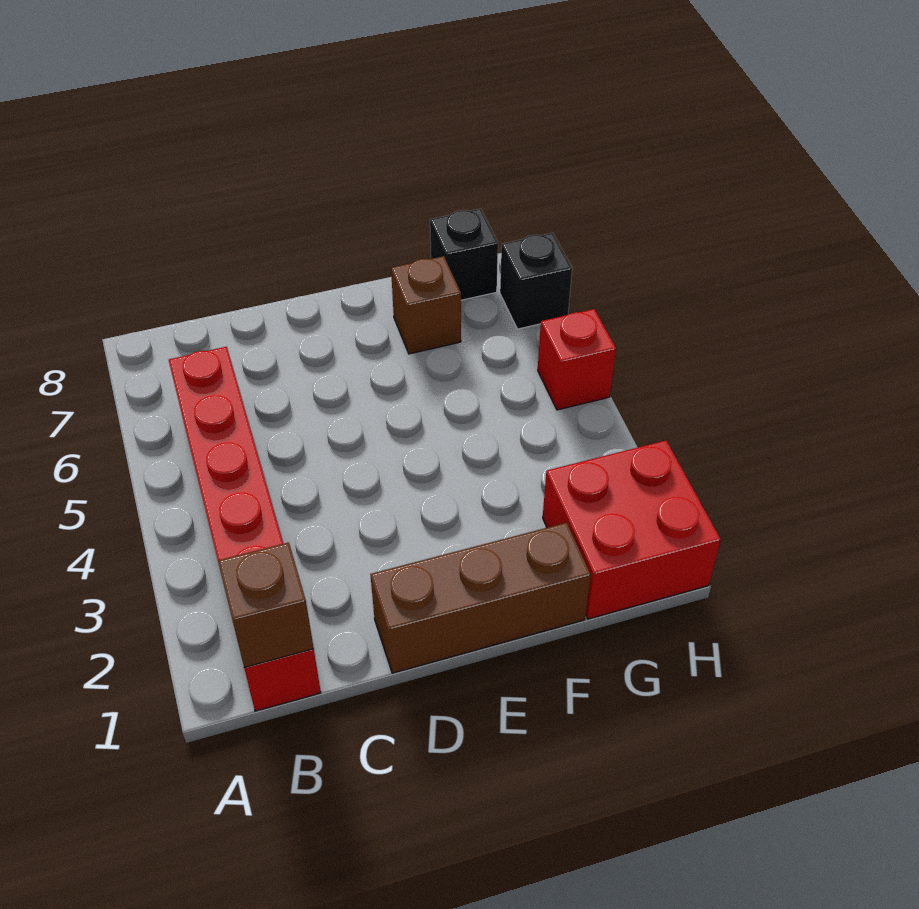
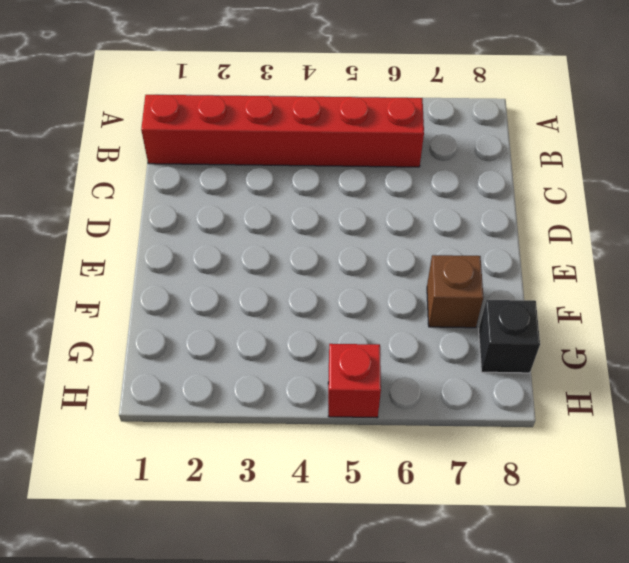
none -> brown brick D1:F1 level 1
none -> red brick G1:H2 level 1

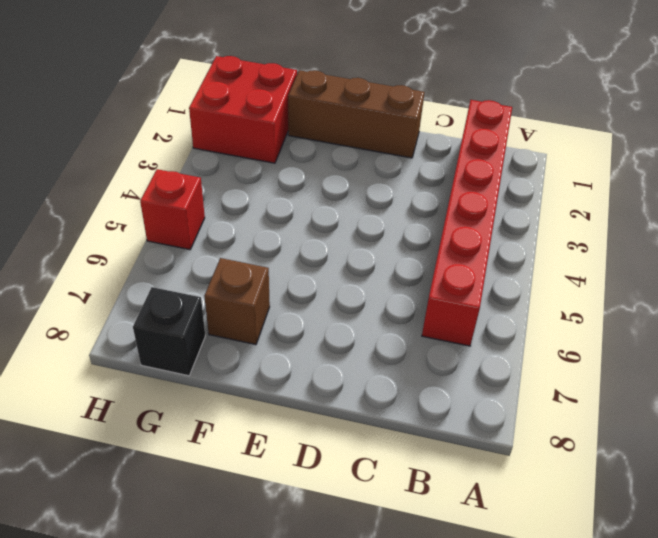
none -> black brick H7 level 1
none -> brown brick B1 level 2

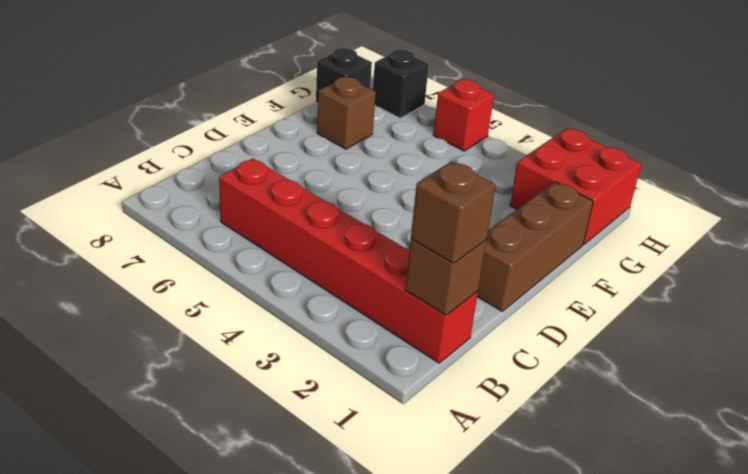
brown brick B1 level 3 -> none

